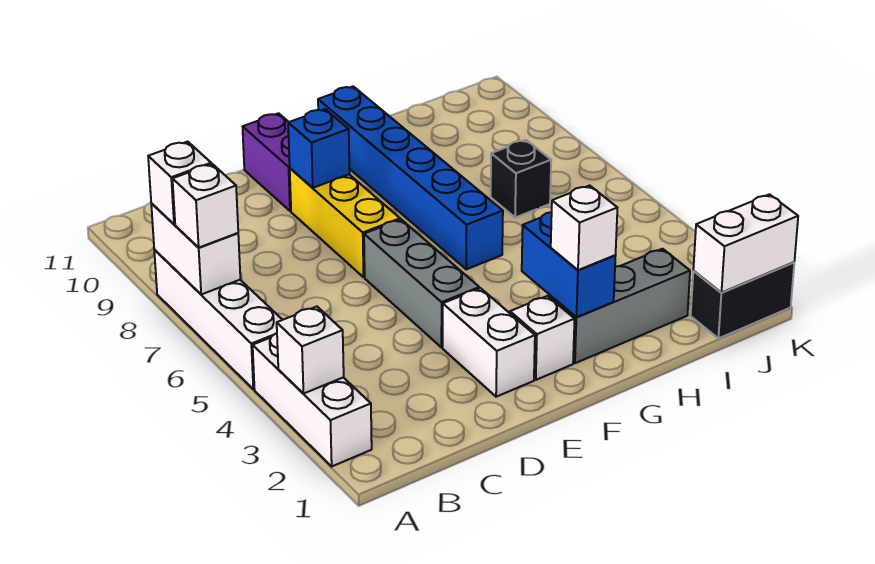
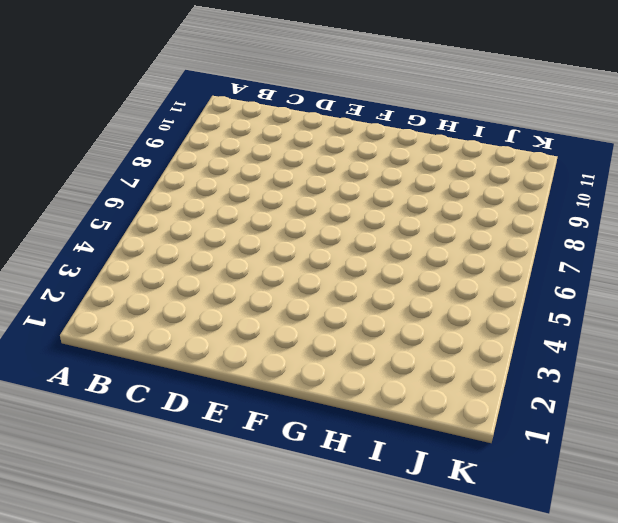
none -> white brick A2:A4 level 1
none -> white brick A5:A8 level 1
none -> white brick E2:E3 level 1

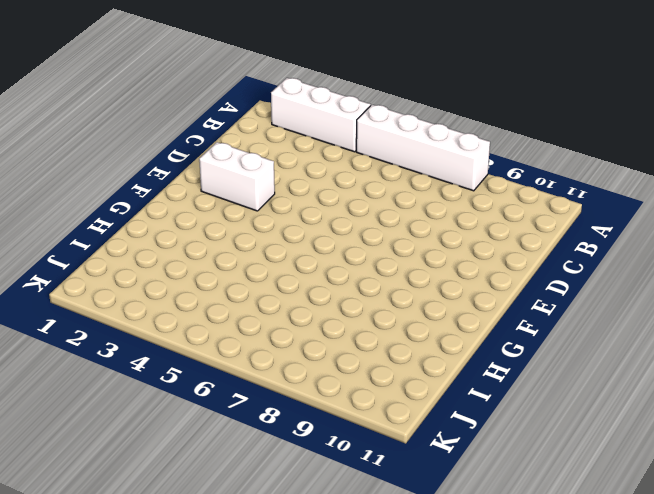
none -> grey brick E4:E6 level 1
none -> yellow brick E7:E9 level 1
none -> purple brick E10:E11 level 1

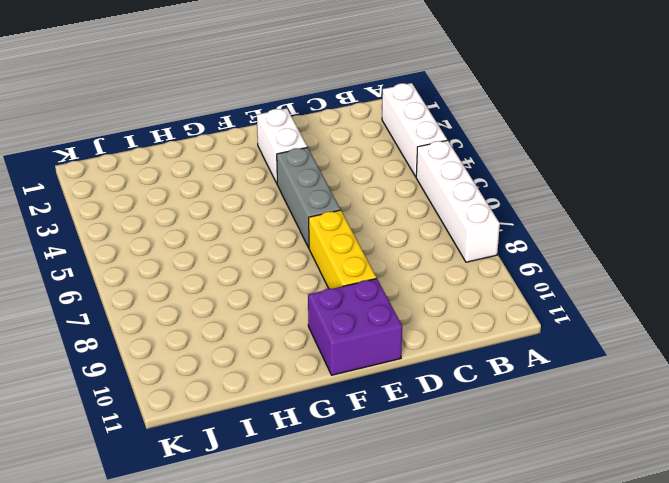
purple brick E10:F11 level 1 -> purple brick E10:E11 level 1
none -> white brick F2 level 1
none -> grey brick G2:I2 level 1
none -> blue brick G6:G11 level 1

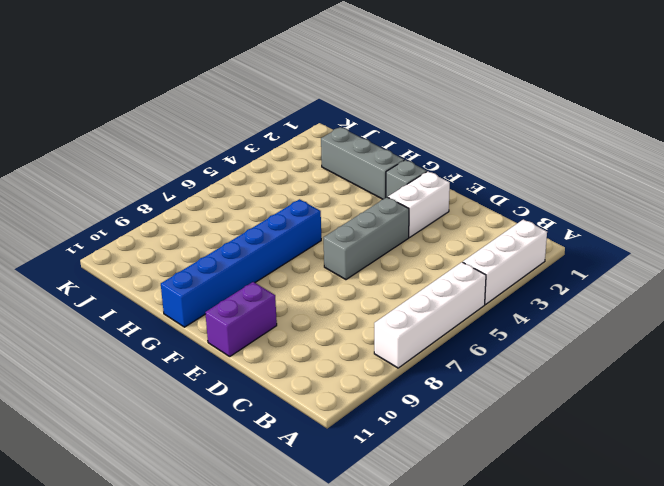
grey brick F2 level 1 -> white brick F2 level 1
none -> yellow brick E7:E9 level 1
none -> black brick I7 level 1
none -> black brick J1:K1 level 1

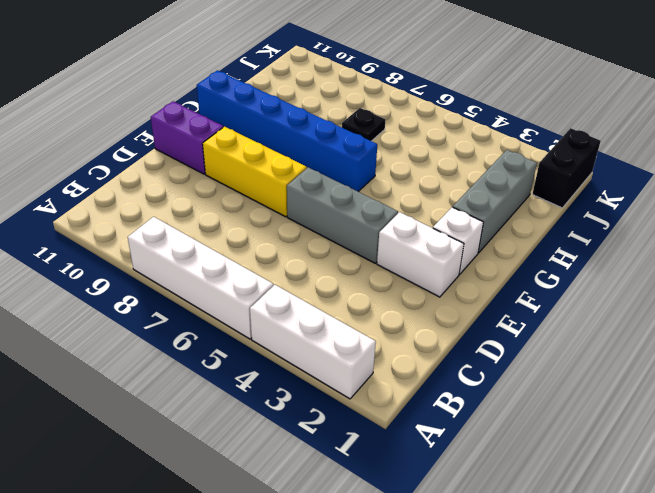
black plate I7 level 1 -> black brick I7 level 1
none -> white brick A3 level 2
none -> white brick A7:A8 level 2
none -> blue brick E9 level 2

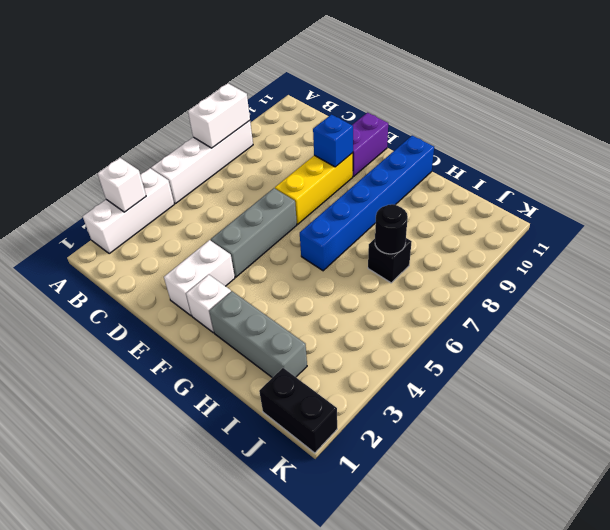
black round brick I7 level 2 -> none
none -> blue brick G2:G3 level 2
none -> white brick J1:K1 level 2
none -> white brick A7 level 3

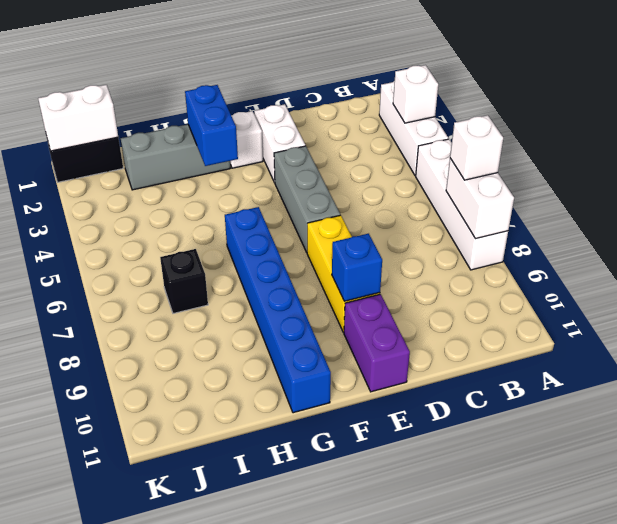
none -> white brick A8 level 3
none -> white brick G2 level 3

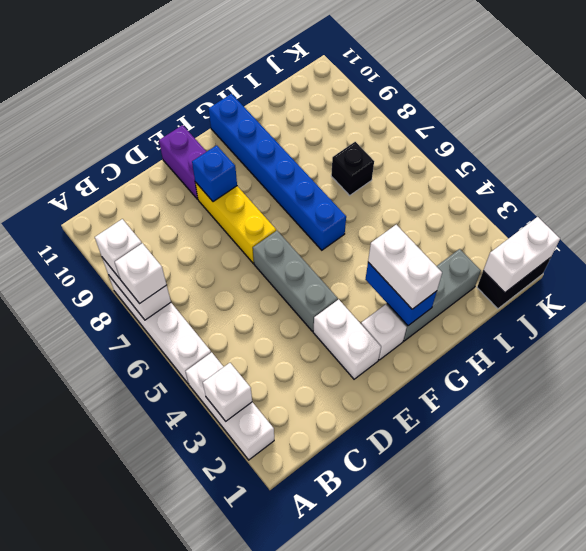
white brick G2:G3 level 3 -> white brick G2 level 3

